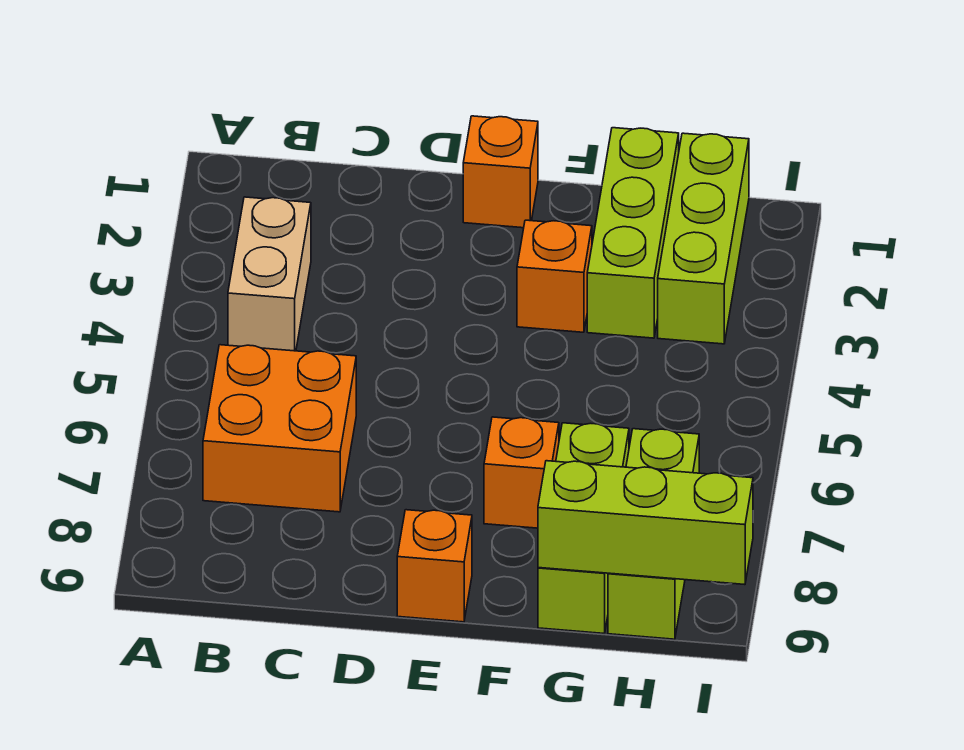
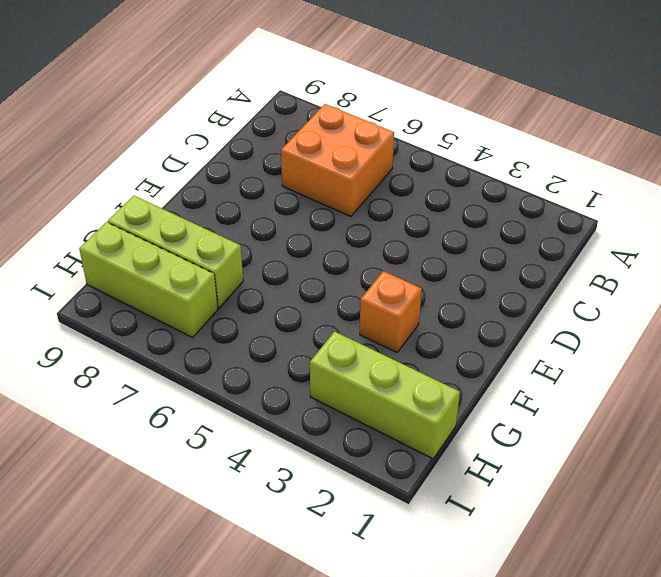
none -> tan brick B3:B4 level 1
none -> orange brick E1 level 1

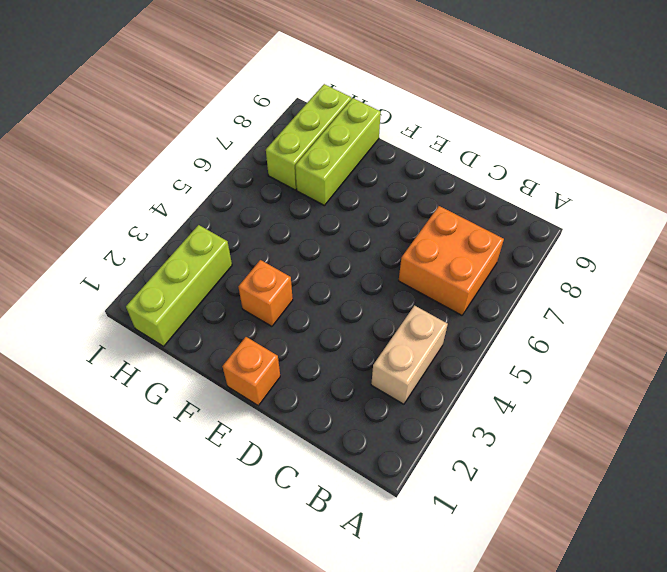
none -> orange brick E9 level 1
none -> orange brick F7 level 1

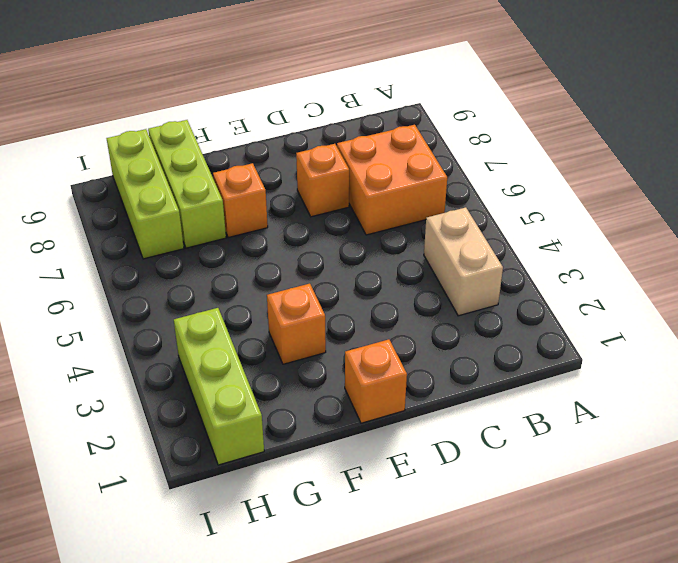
orange brick D7 level 1 -> orange brick E9 level 1
none -> lime brick G1:G3 level 1
none -> lime brick G9:I9 level 2

